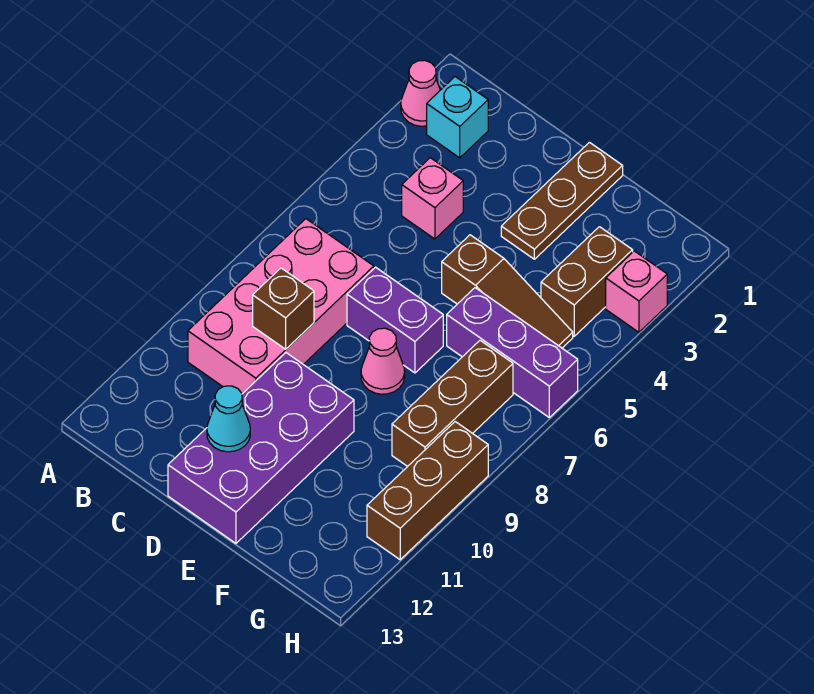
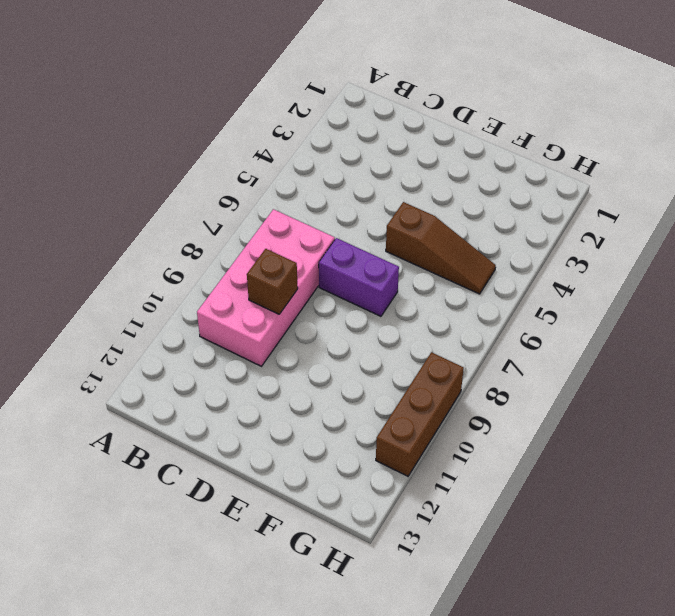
none -> pink cone A2 level 1
none -> cyan brick B2 level 1
none -> pink brick C4 level 1

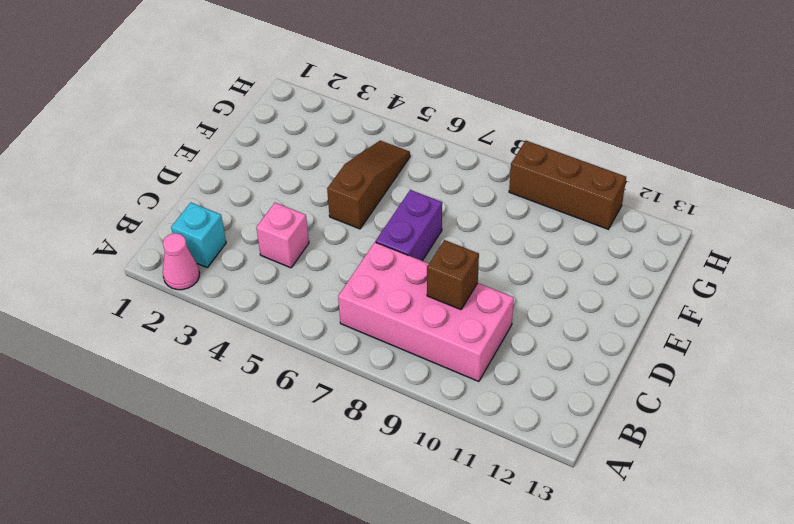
none -> purple brick D10:E13 level 1
none -> brown plate E1:E3 level 1
none -> pink cone E8 level 1

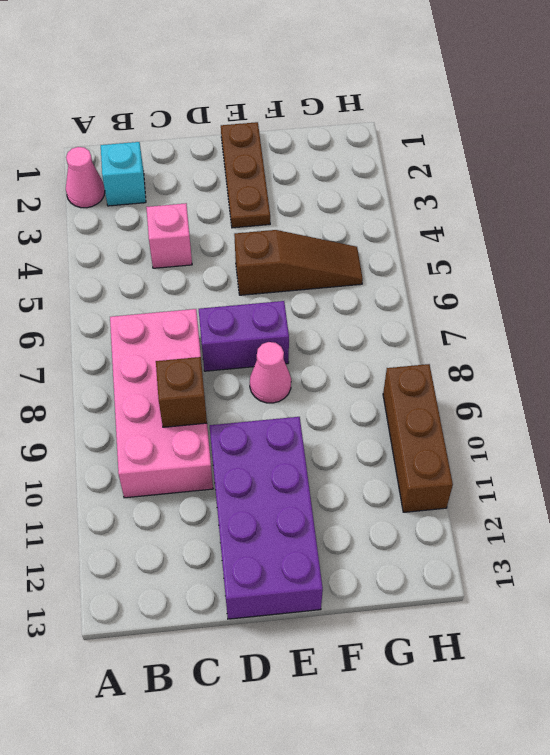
none -> purple brick F6:H6 level 1
none -> brown brick G3:G4 level 1
none -> brown brick G7:G9 level 1

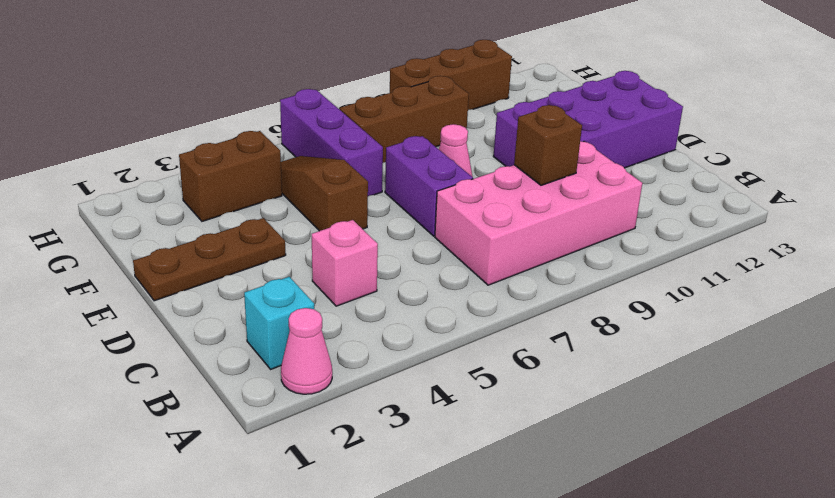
none -> pink brick H3 level 1
none -> cyan cone D12 level 2

